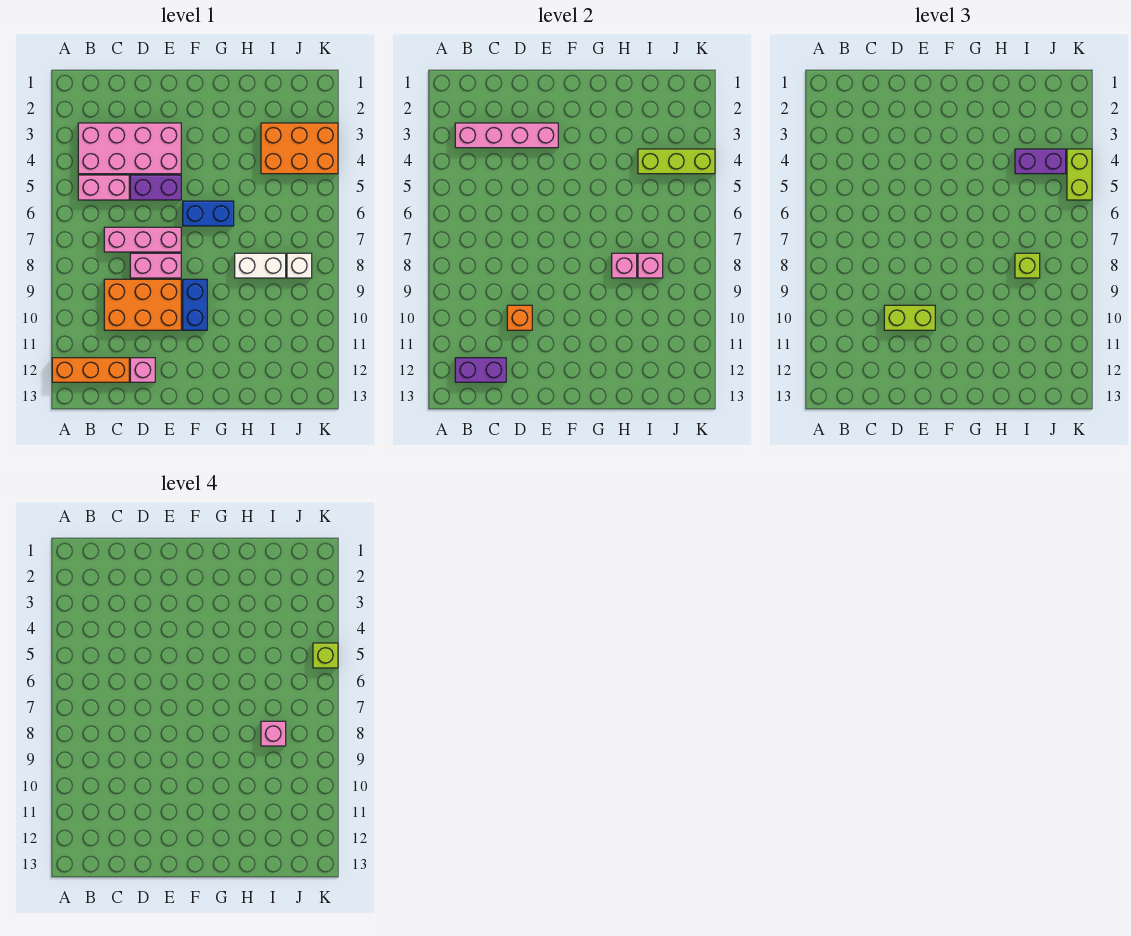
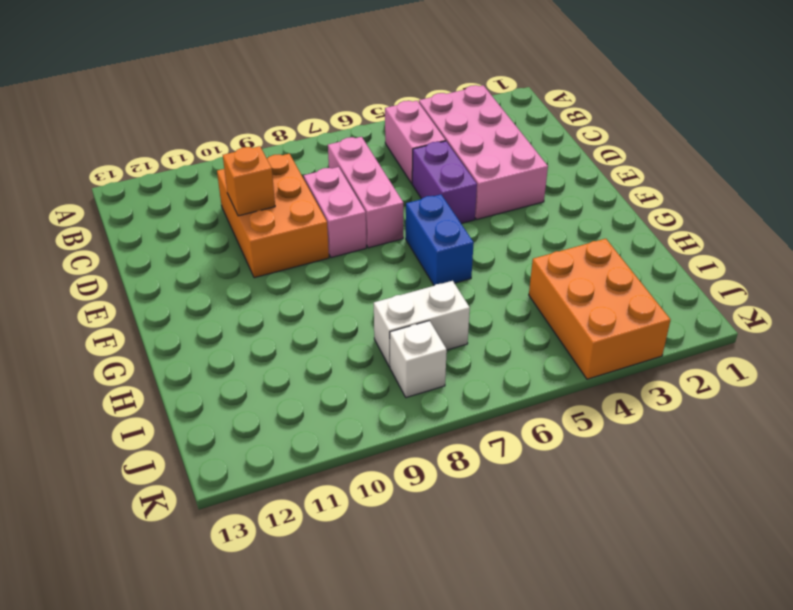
white brick I7:I8 level 1 -> white brick H8:I8 level 1
none -> orange brick A12:C12 level 1
none -> pink brick D12 level 1
none -> blue brick F9:F10 level 1

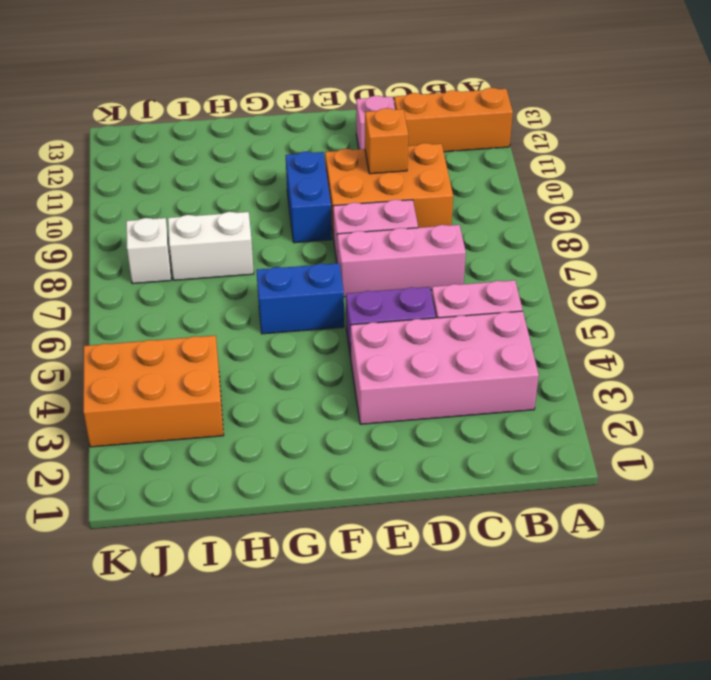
none -> pink brick B3:E3 level 2
none -> purple brick B12:C12 level 2
none -> pink brick H8 level 2

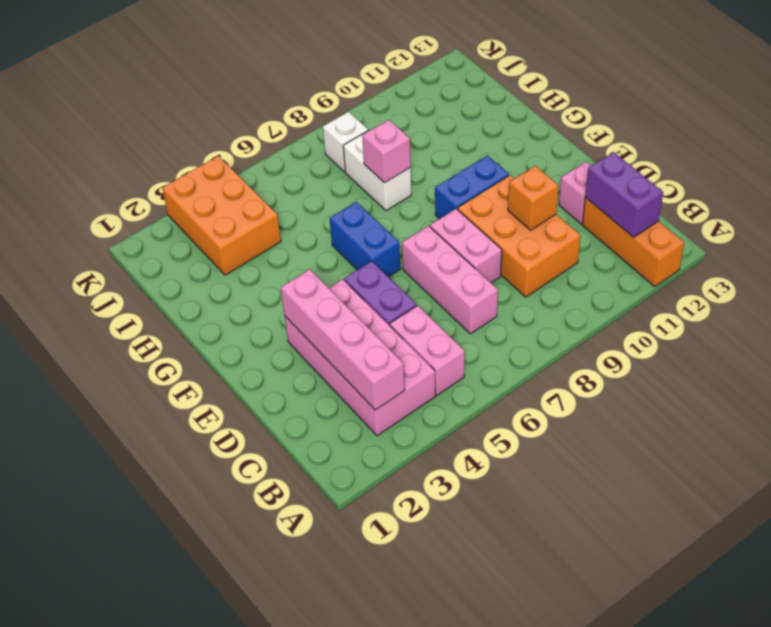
none -> lime brick I4:K4 level 2
none -> pink brick I8 level 2
none -> lime brick D10:E10 level 3

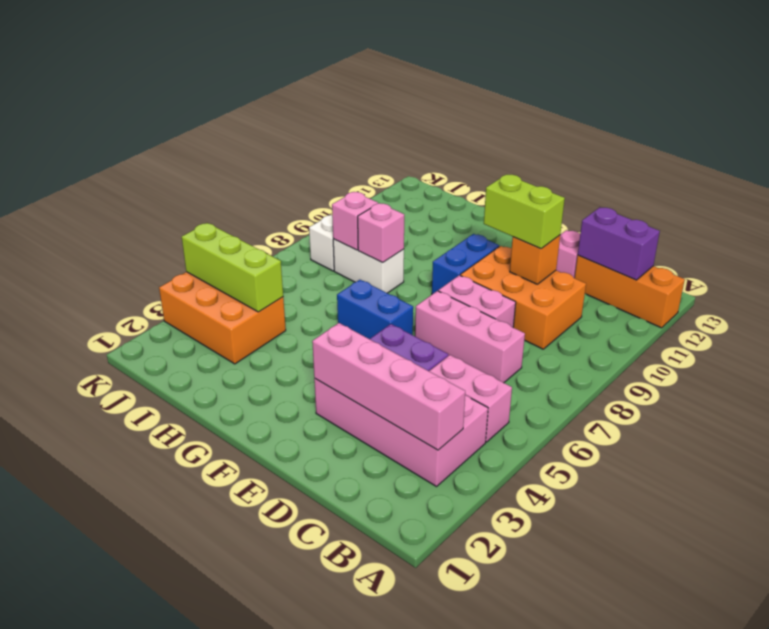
none -> purple brick I4:J4 level 3
none -> lime brick I8 level 3
none -> lime brick K4:K5 level 3

